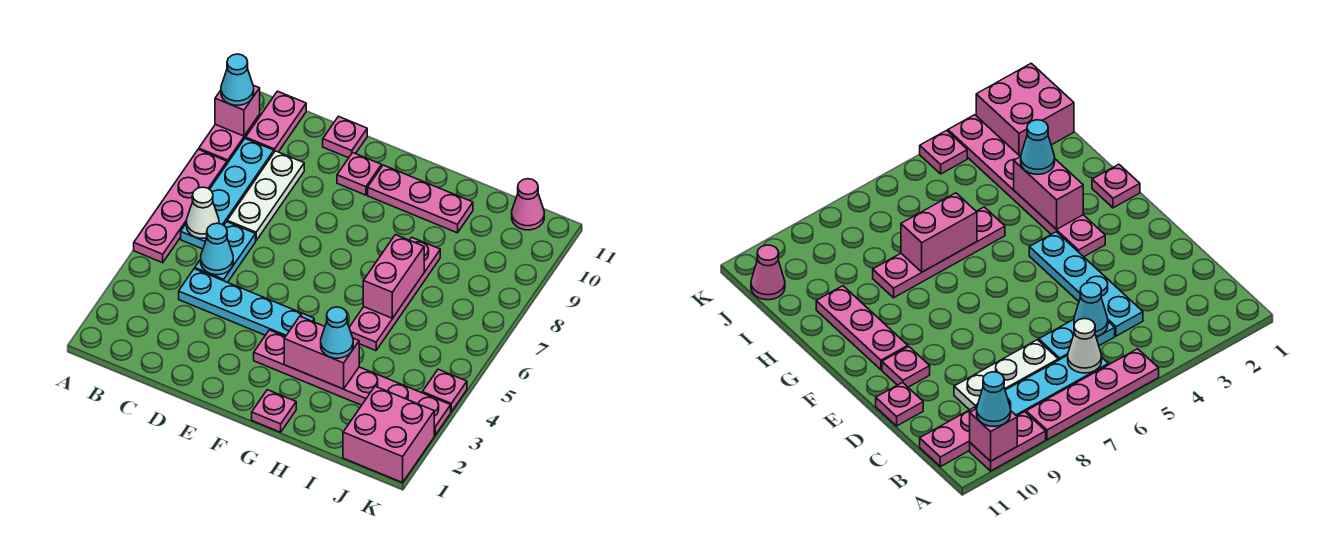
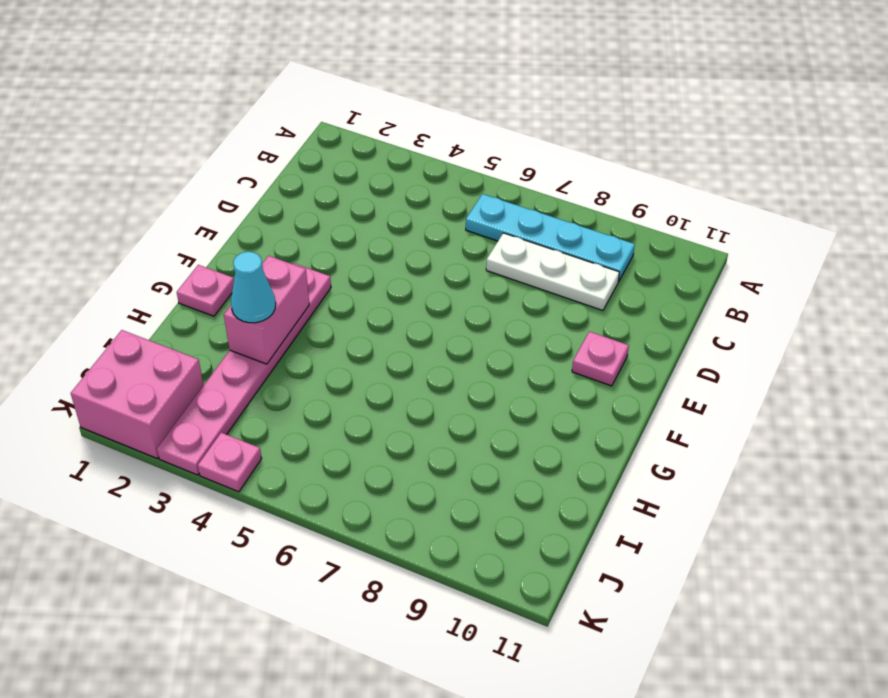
none -> pink plate A5:A8 level 1
none -> pink plate A9:A10 level 1
none -> pink plate B10:B11 level 1

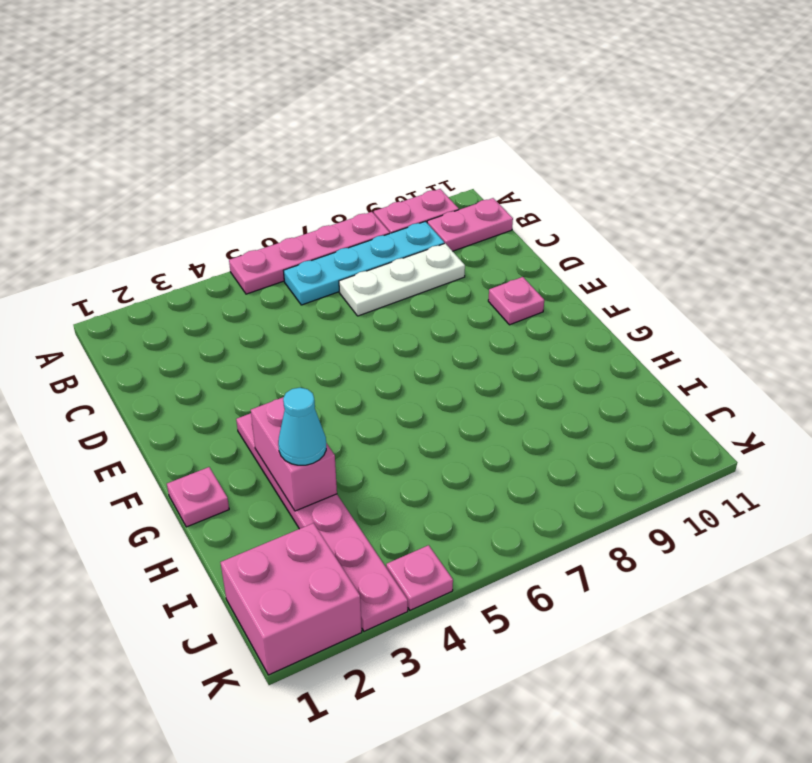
none -> cyan plate C4:F4 level 1
none -> cyan plate C5:C6 level 1
none -> pink plate D11 level 1

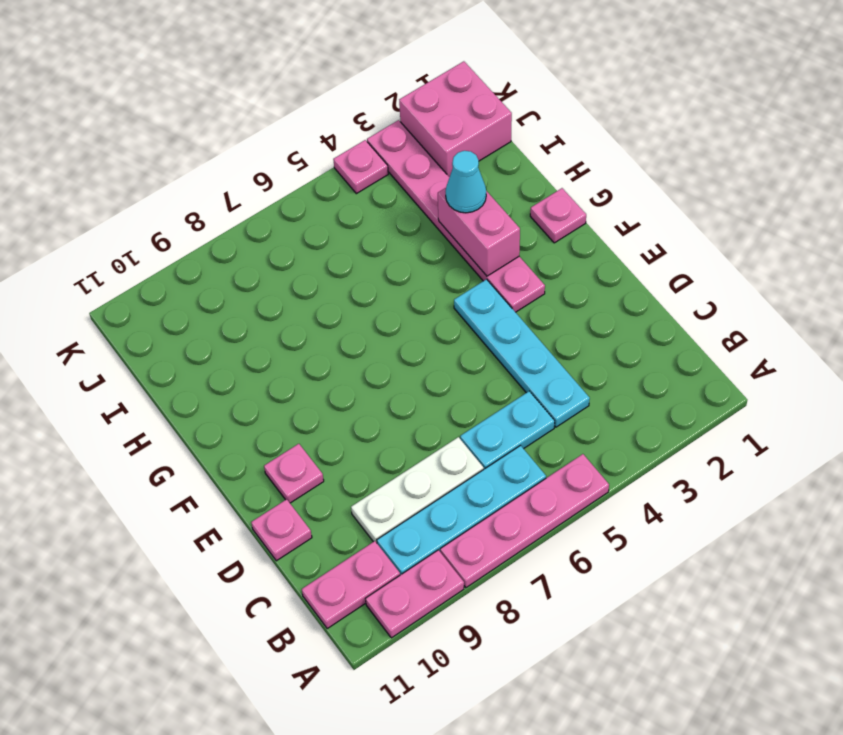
none -> pink plate F10:H10 level 1
none -> pink plate H5:H8 level 1
none -> pink cone J11 level 1

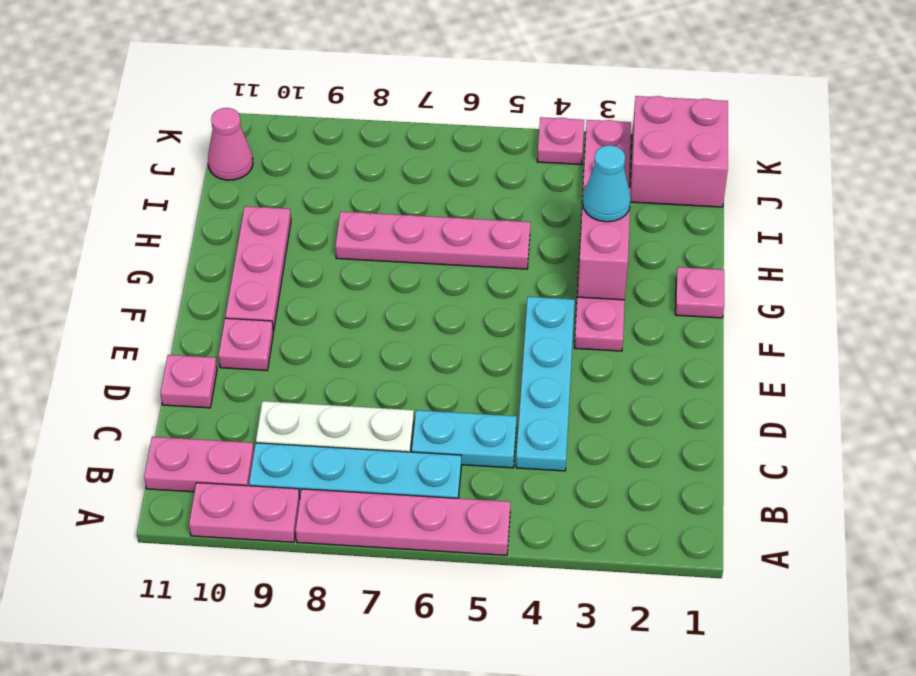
none -> pink brick A10 level 2
none -> white cone B6 level 2
none -> cyan cone C5 level 2

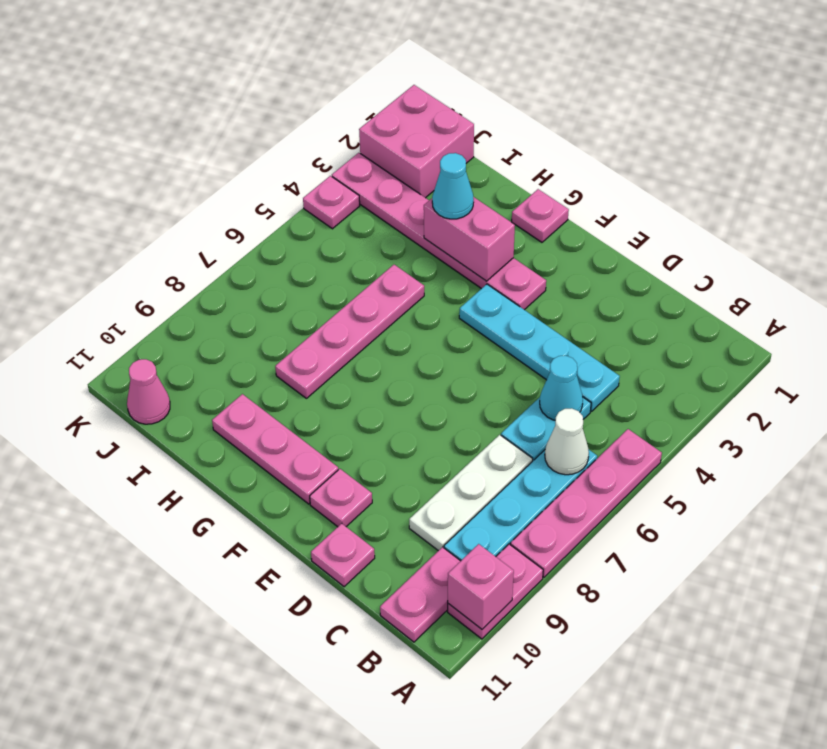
none -> pink brick H6:H7 level 2
none -> cyan cone A10 level 3

